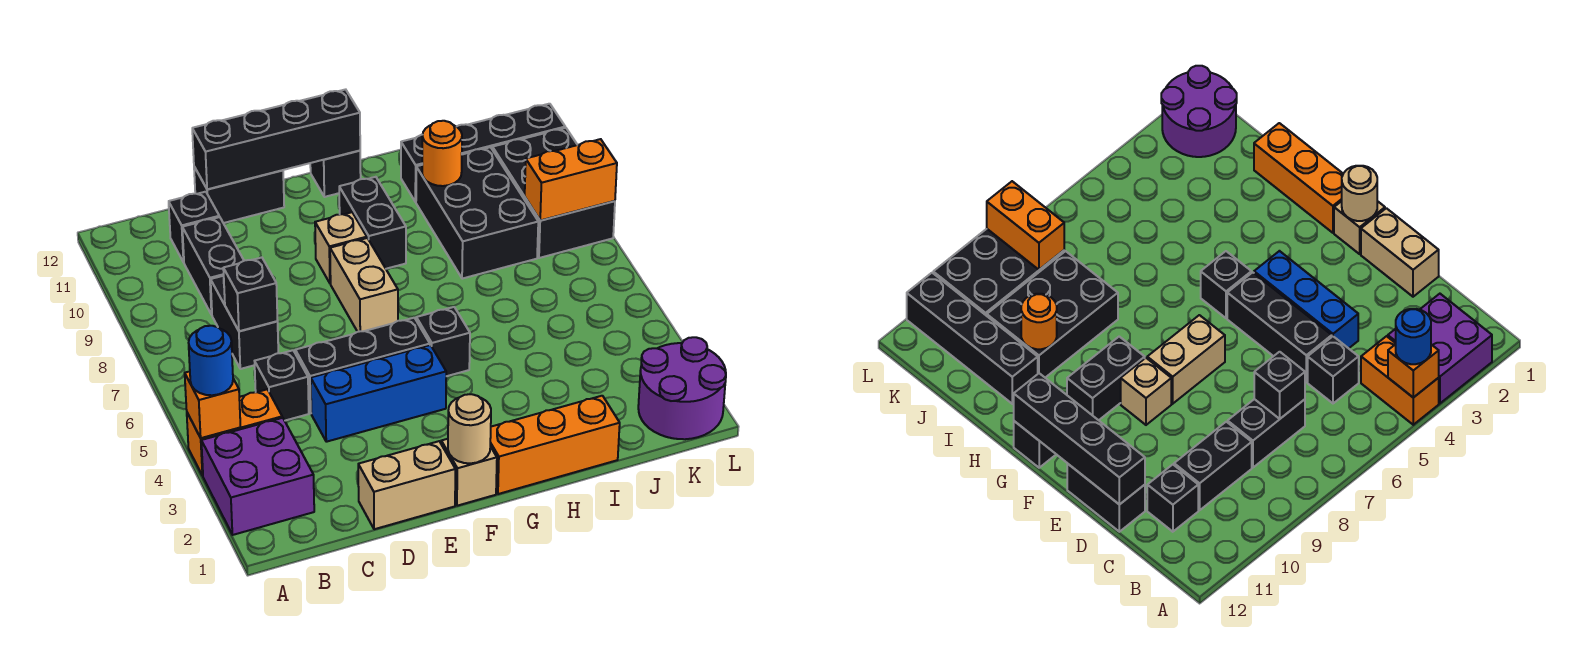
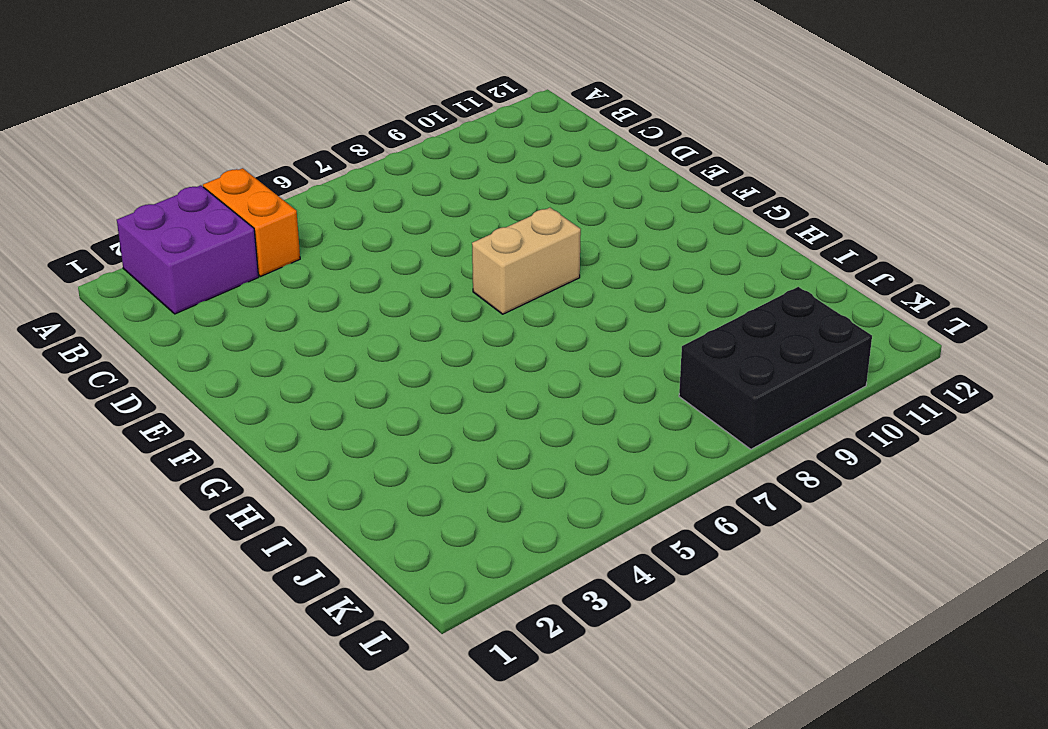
none -> black brick C5 level 1
none -> black brick C7:C8 level 1
none -> black brick C9:C10 level 1

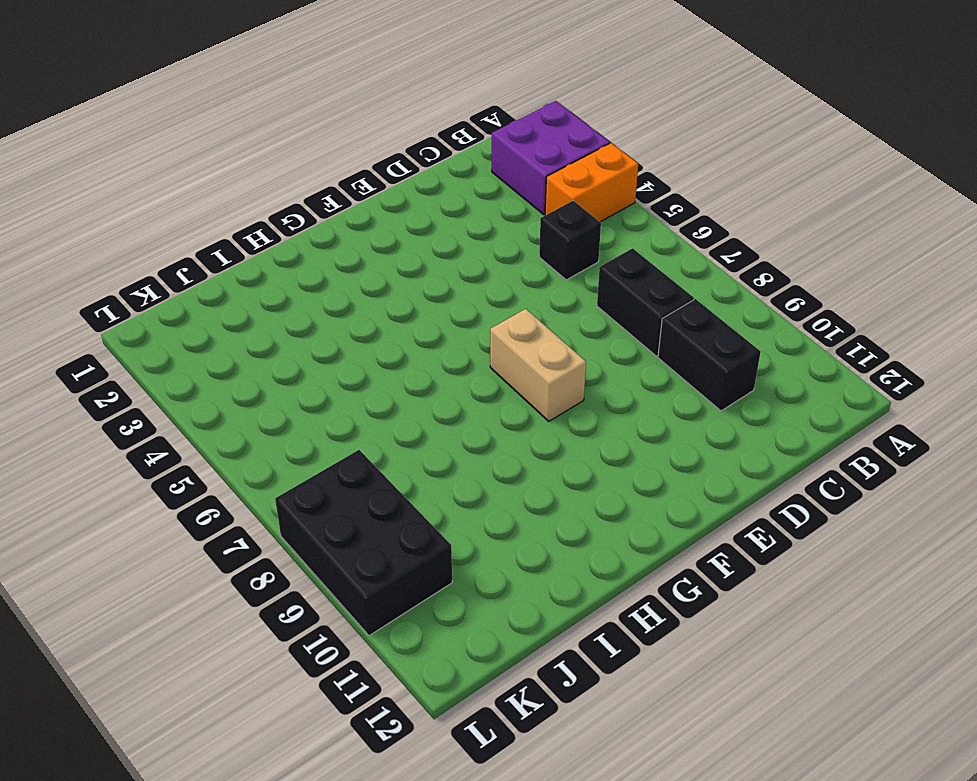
none -> black brick C11 level 1
none -> tan brick D1:E1 level 1
none -> blue brick D4:F4 level 1

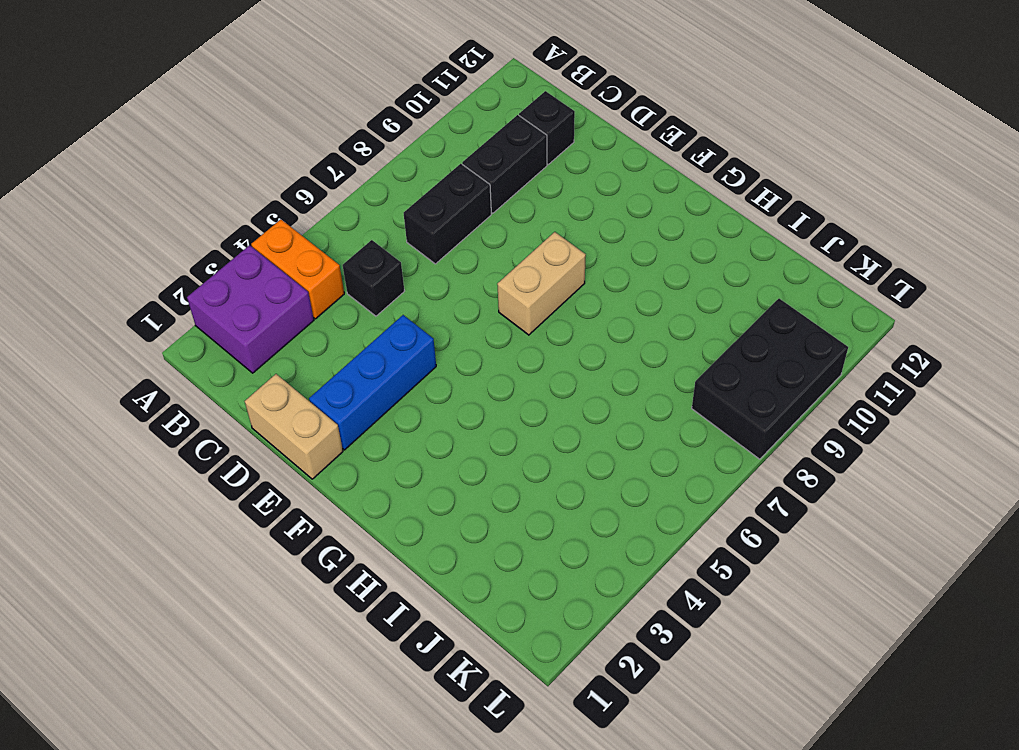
blue brick E2:E4 level 1 -> blue brick D4:F4 level 1
none -> black brick D5:F5 level 1
none -> black brick D12:E12 level 1
none -> tan brick F1 level 1

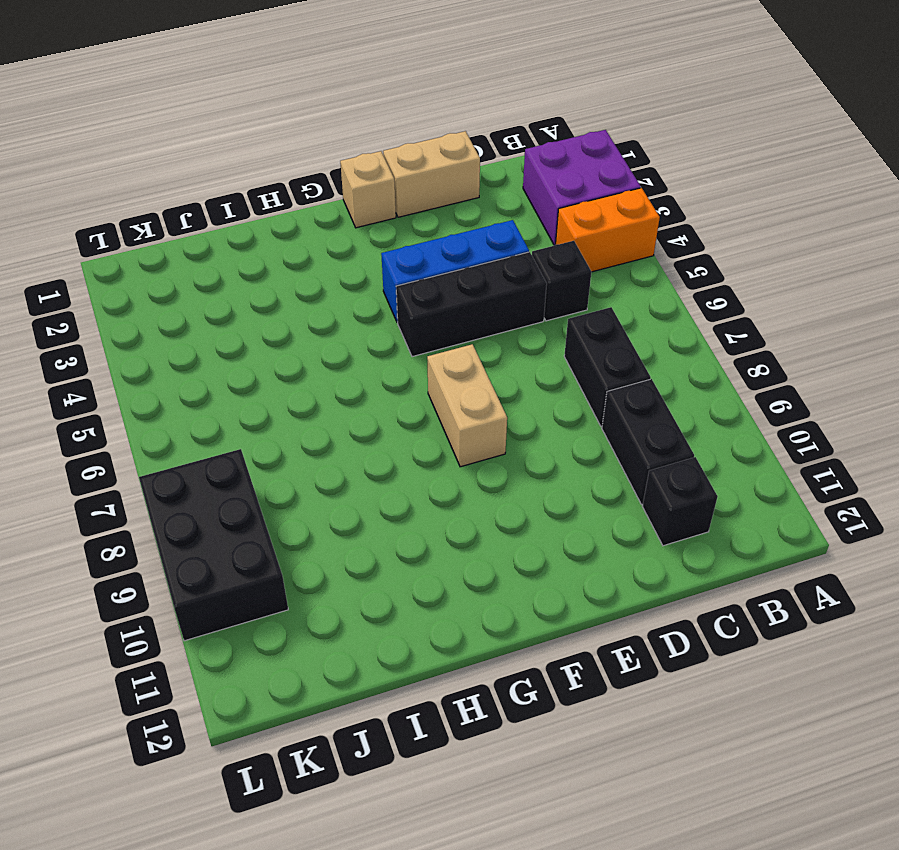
none -> black brick D12:E12 level 1
none -> tan brick F9 level 1
none -> orange brick G1:I1 level 1

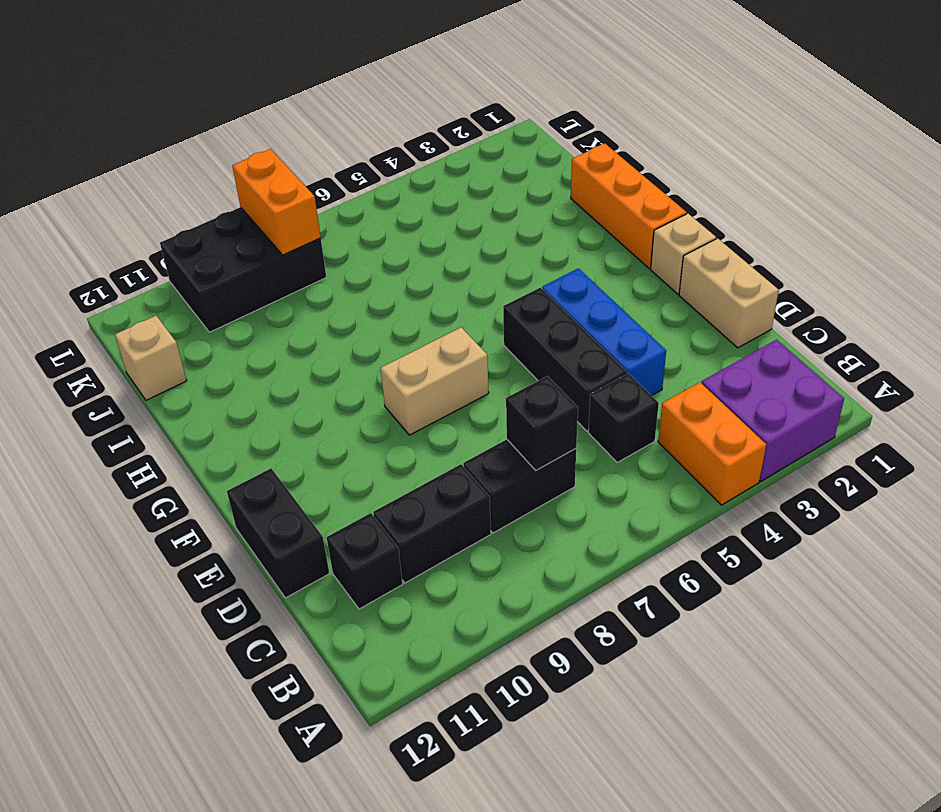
tan brick J12 level 1 -> tan brick F9 level 1
none -> black brick G5 level 1
none -> black brick G9:G10 level 1
none -> black brick G12 level 1

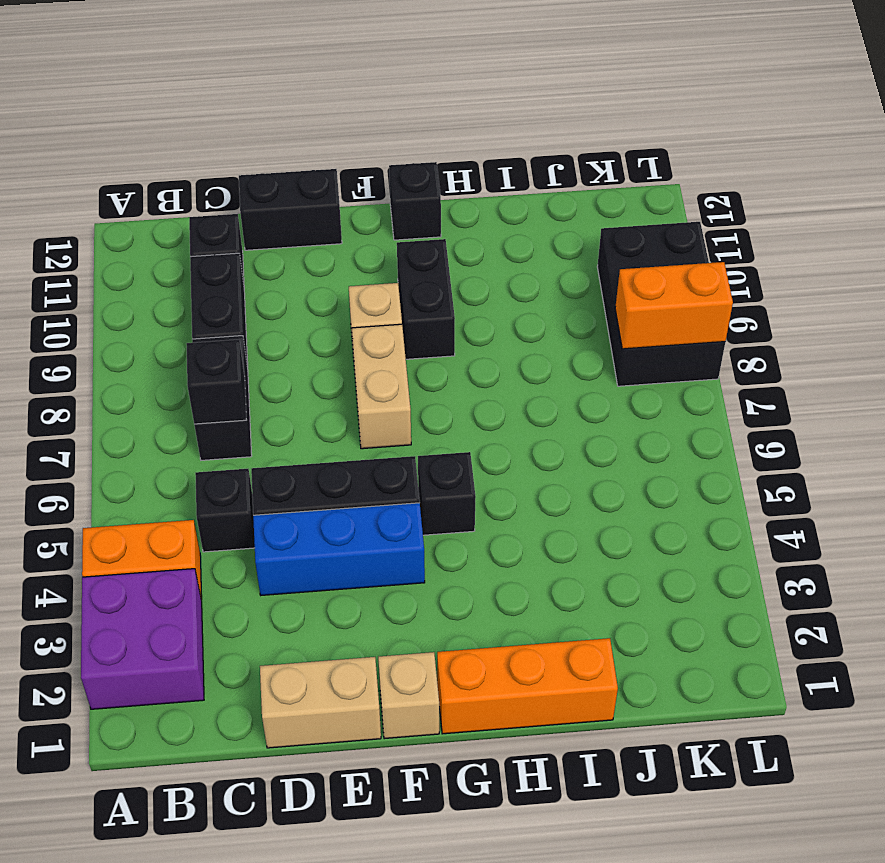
none -> black brick I8:J10 level 1
none -> black brick I11:L11 level 1
none -> purple round brick K1:L2 level 1

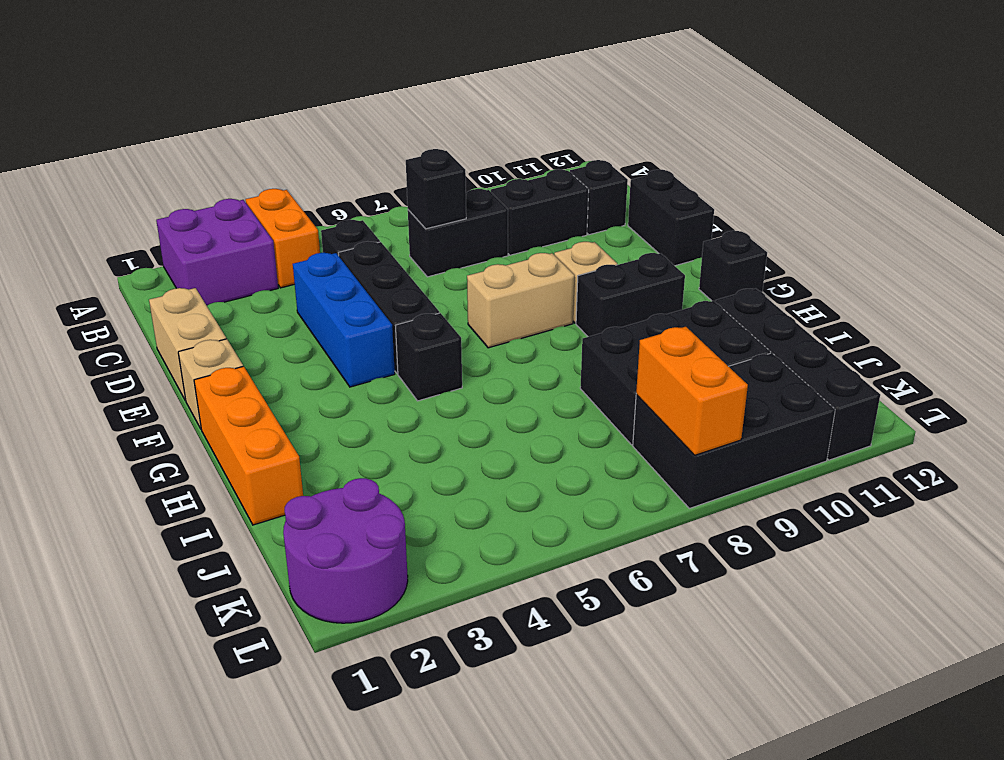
none -> orange brick A4 level 2
none -> black brick D12:G12 level 2
none -> tan round brick F1 level 2

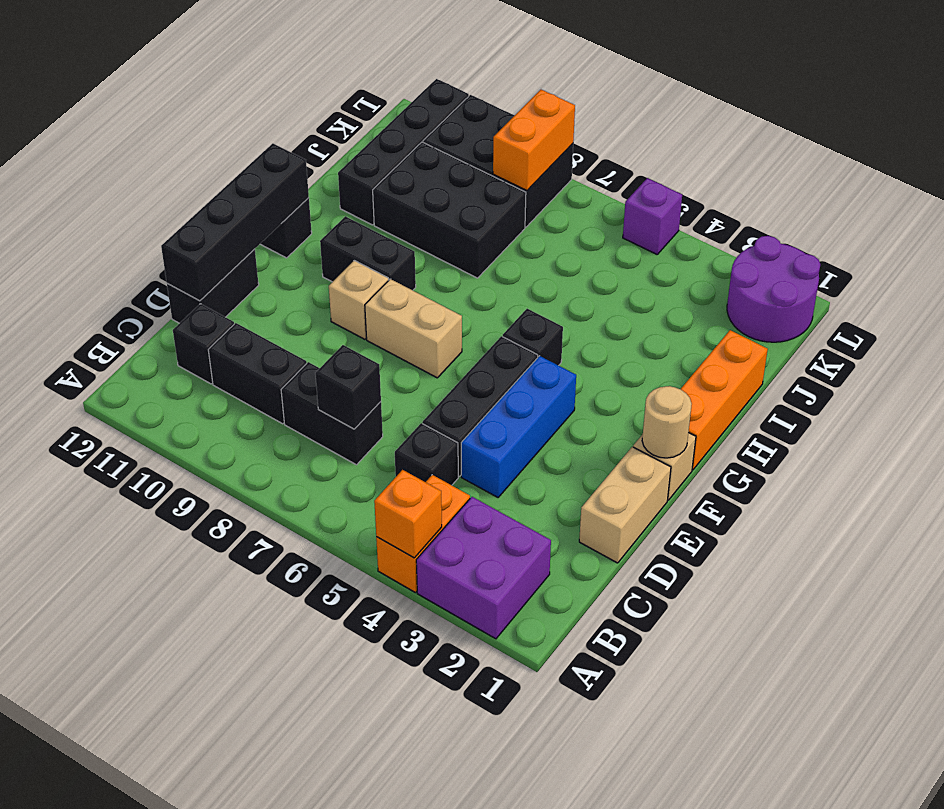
purple brick L5 level 1 -> none
none -> orange round brick I10 level 2
none -> blue round brick A4 level 3

